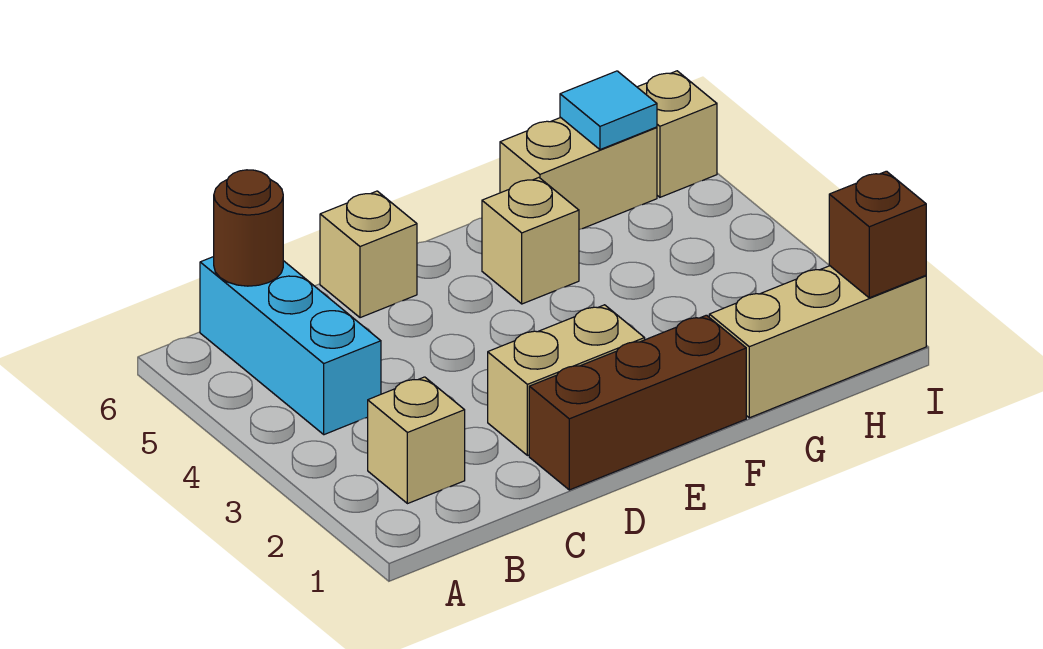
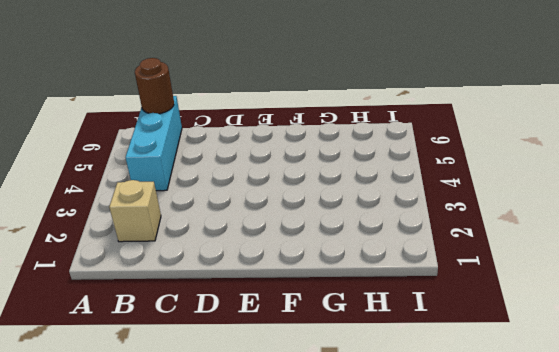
none -> brown brick D1:F1 level 1
none -> tan brick D2:E2 level 1
none -> tan brick D6 level 1

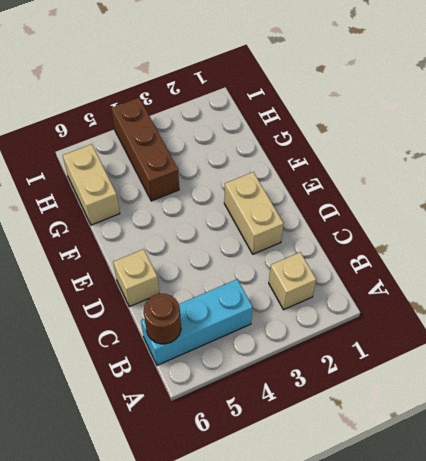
brown brick G4:I4 level 1 -> brown brick D1:F1 level 1
none -> tan brick F5 level 1
none -> tan brick G1:I1 level 1
none -> tan brick I6 level 1

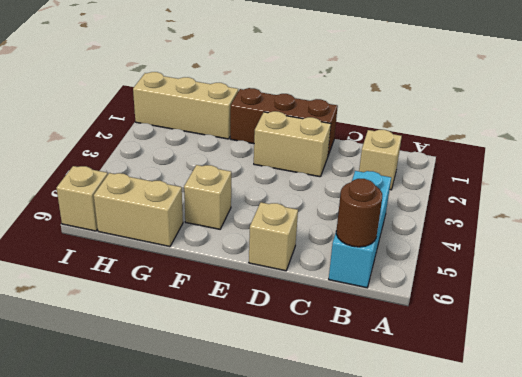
none -> cyan tile H6 level 2
none -> brown brick I1 level 2

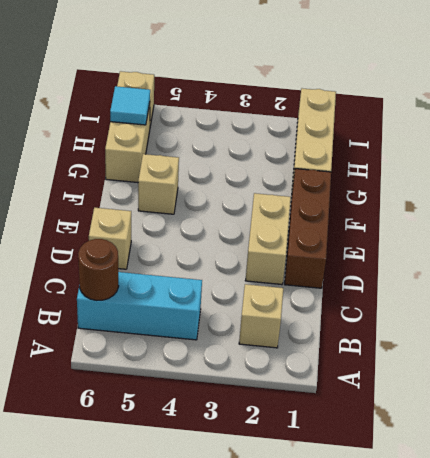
none -> brown brick I1 level 2

